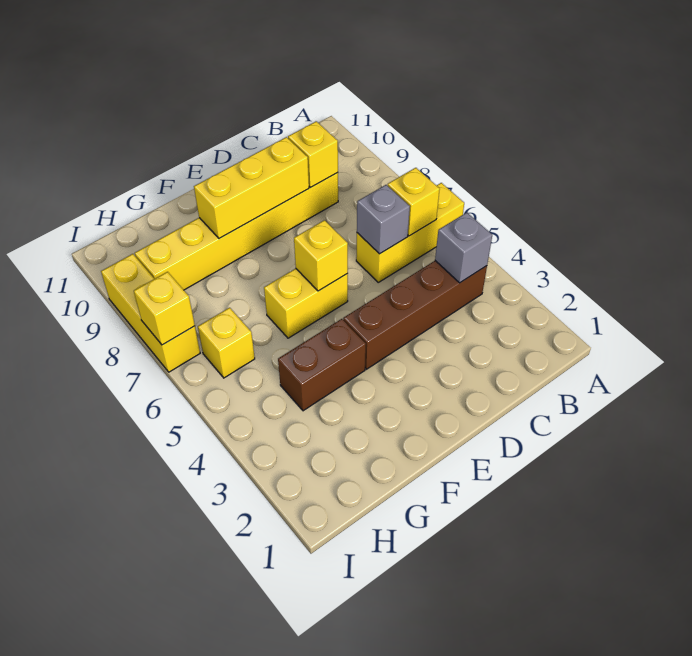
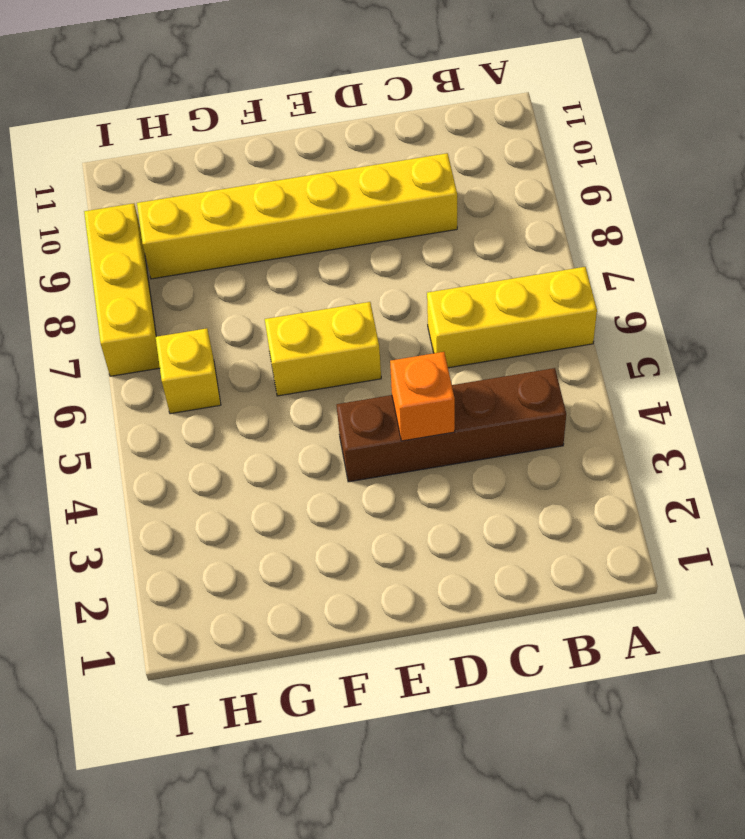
orange brick D4 level 2 -> none
none -> brown brick F4:G4 level 1
none -> grey brick B4 level 2
none -> yellow brick B6 level 2

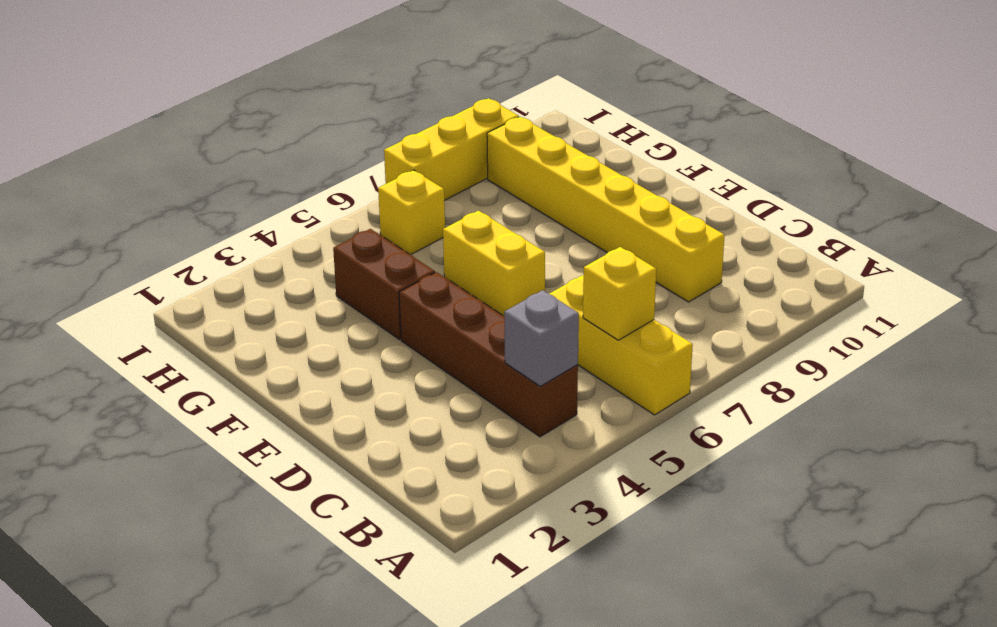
none -> grey brick C6 level 2
none -> yellow brick C9 level 2
none -> yellow brick D9:F9 level 2

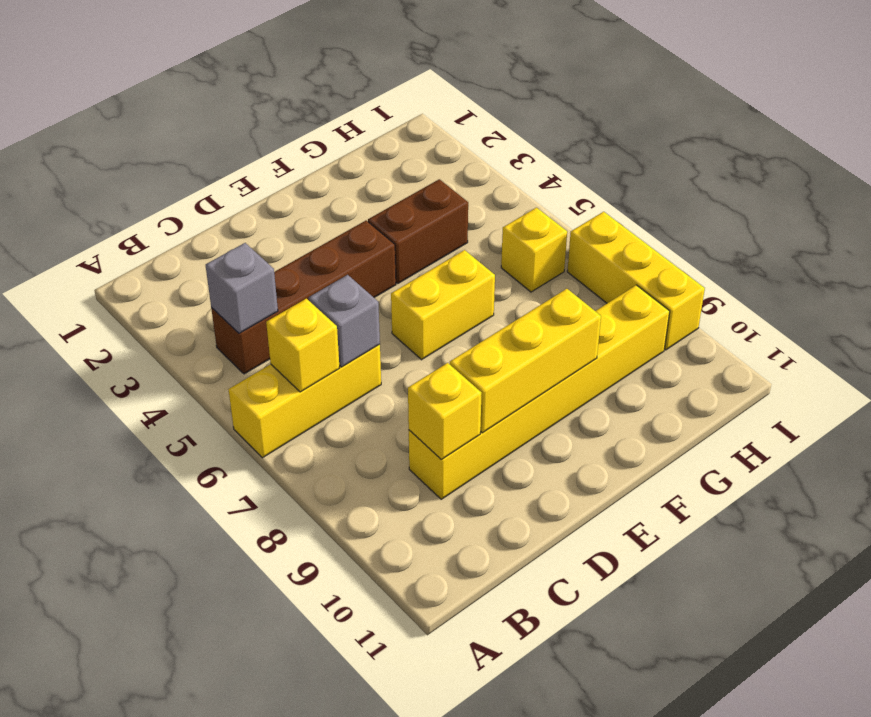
none -> yellow brick E6 level 2
none -> yellow brick I7 level 2

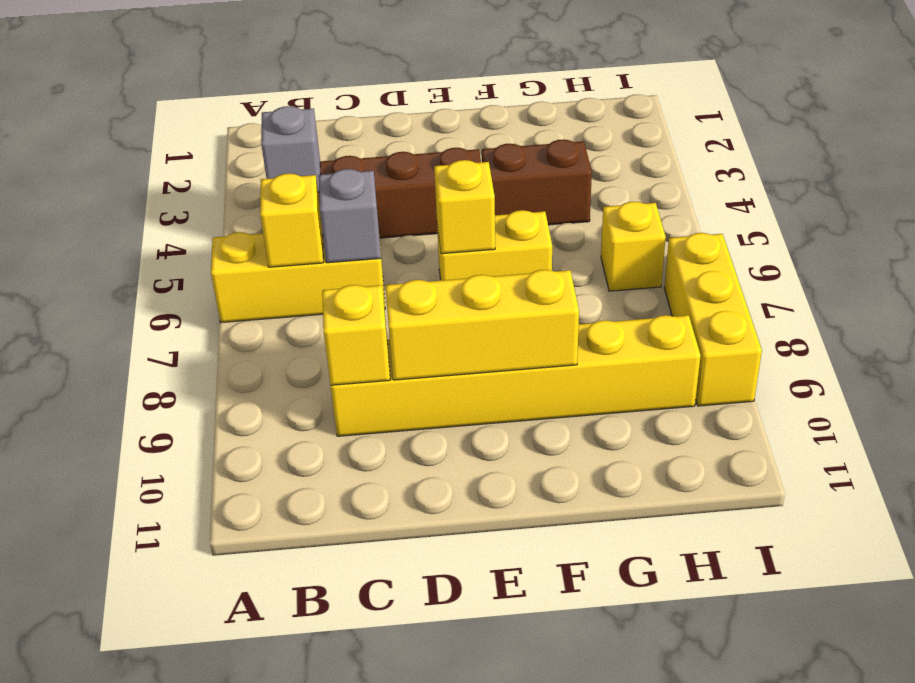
none -> yellow brick I7 level 2

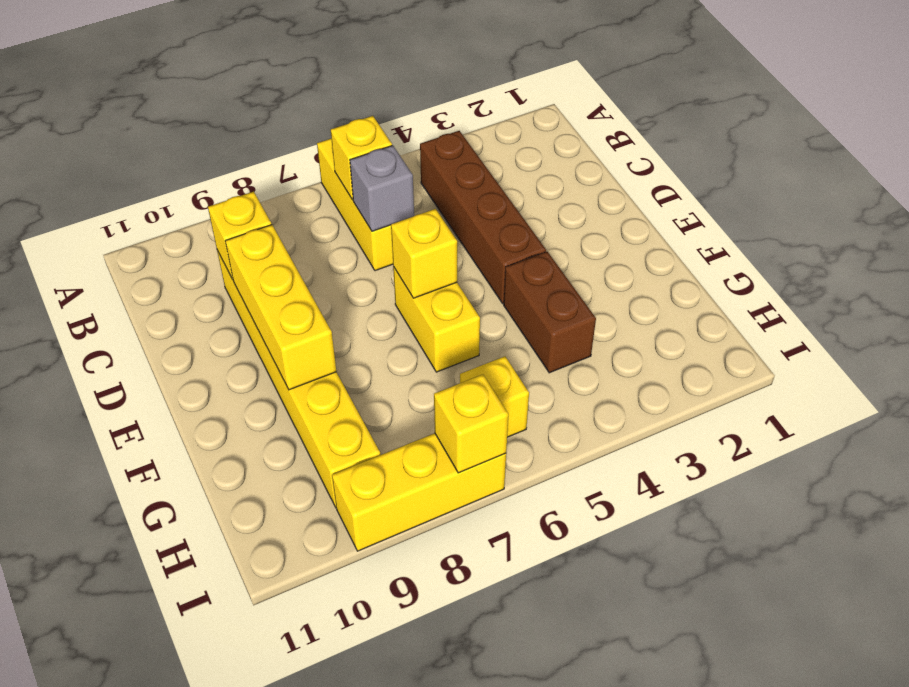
none -> grey brick B4 level 2

